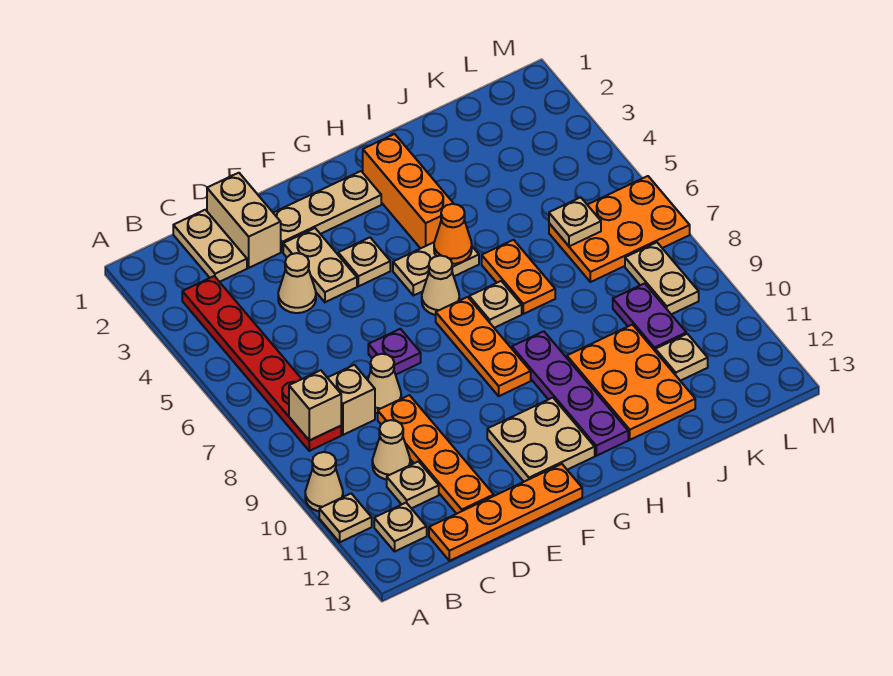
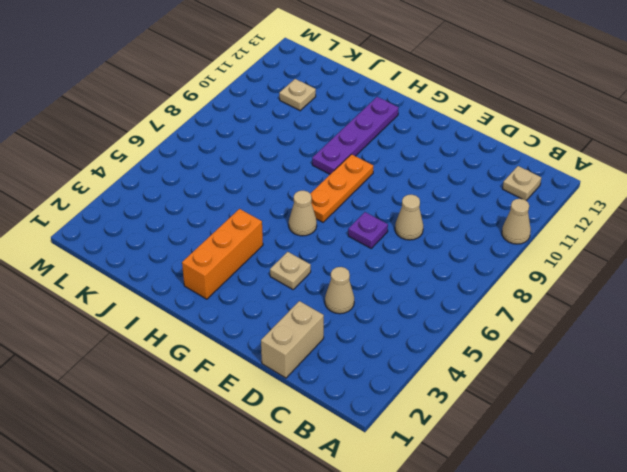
none -> tan plate A11 level 1
none -> red plate B3:B8 level 1
none -> tan plate C1:C2 level 1
none -> tan brick C8 level 1

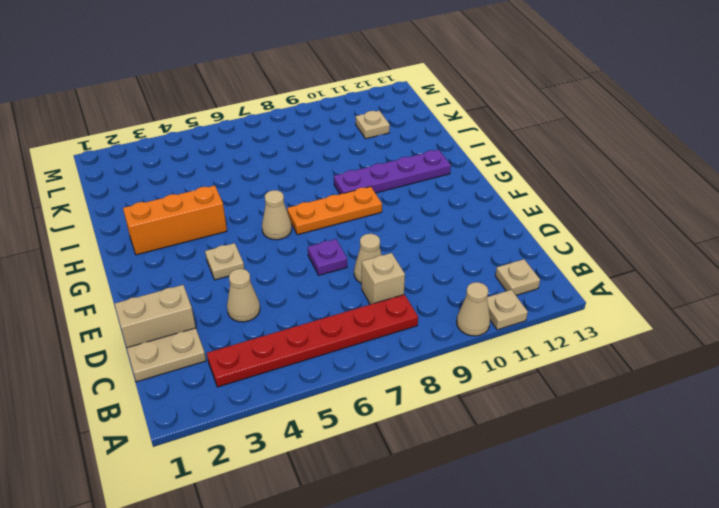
none -> tan cone C10 level 1
none -> tan plate C11 level 1
none -> orange plate C13:F13 level 1
none -> orange plate D9:D12 level 1

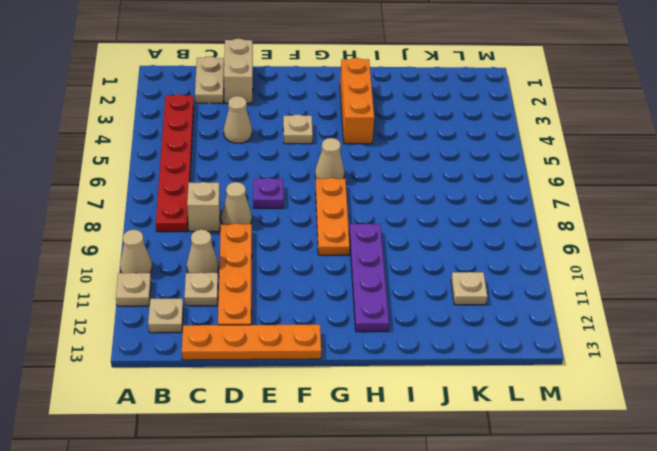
none -> tan plate E2:G2 level 1
none -> tan plate E3:E4 level 1
none -> tan plate F11:G12 level 1
none -> tan plate G5:H5 level 1

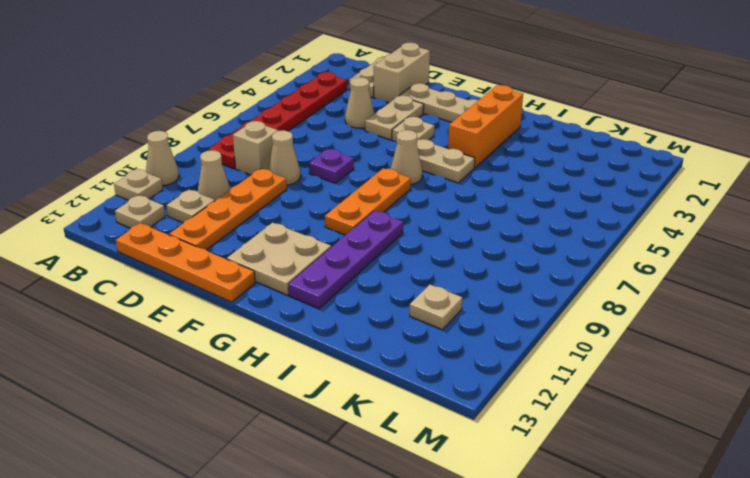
none -> tan plate H7 level 1
none -> orange plate I6:I7 level 1
none -> orange plate I10:J12 level 1
none -> orange plate K6:M7 level 1

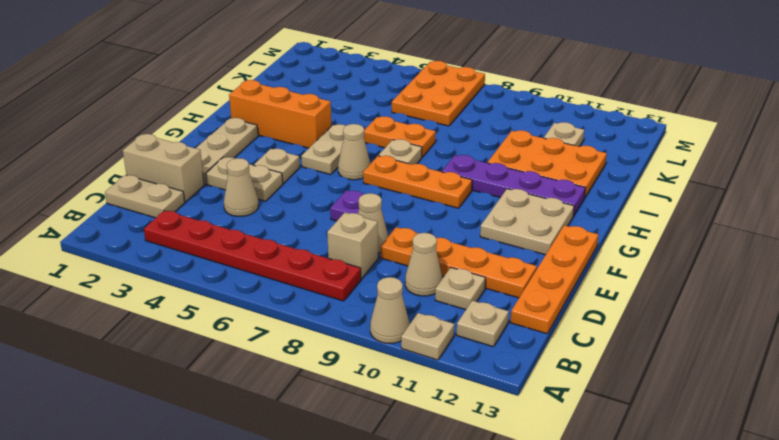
none -> purple plate K9:K10 level 1
none -> tan plate L8:L9 level 1
none -> tan brick B8 level 2
none -> orange cone H5 level 2

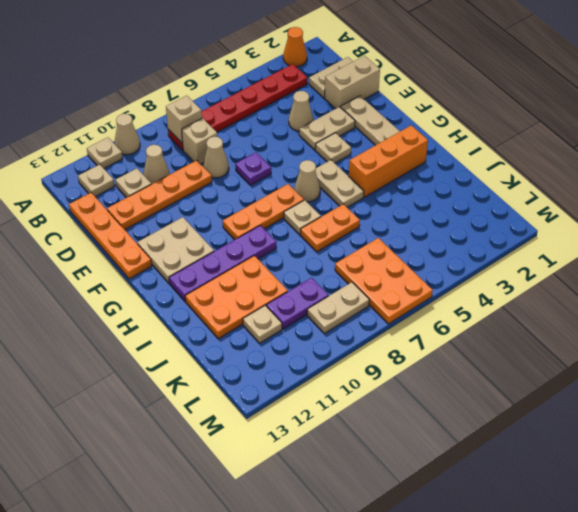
orange cone A2 level 1 -> orange cone H5 level 2
none -> tan plate K6 level 2

